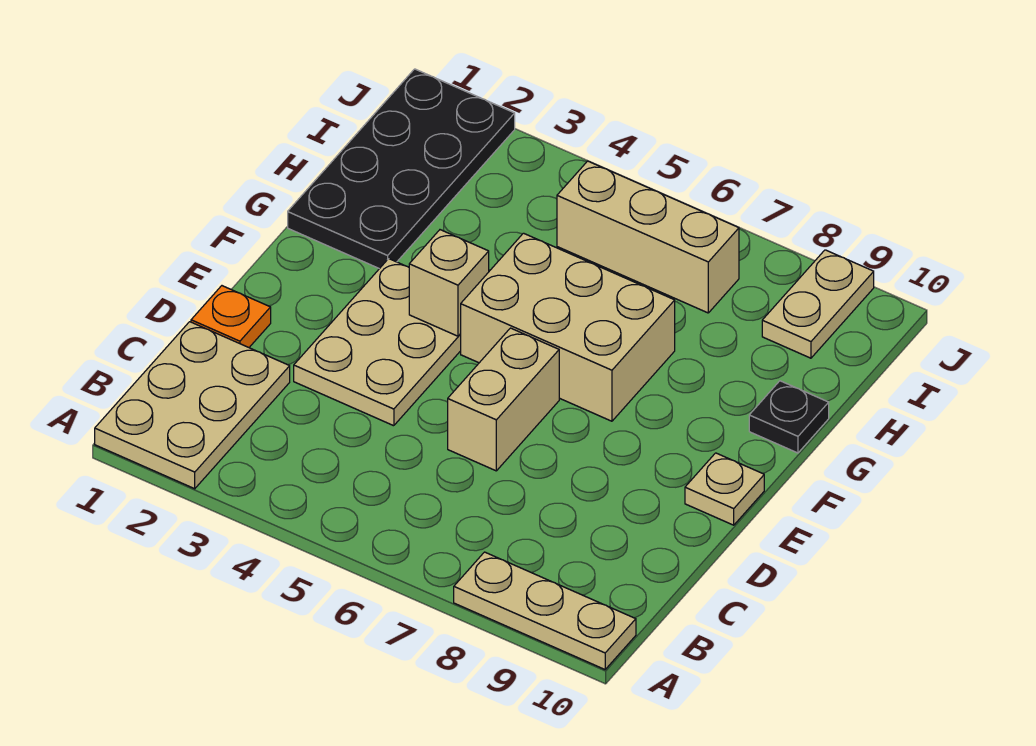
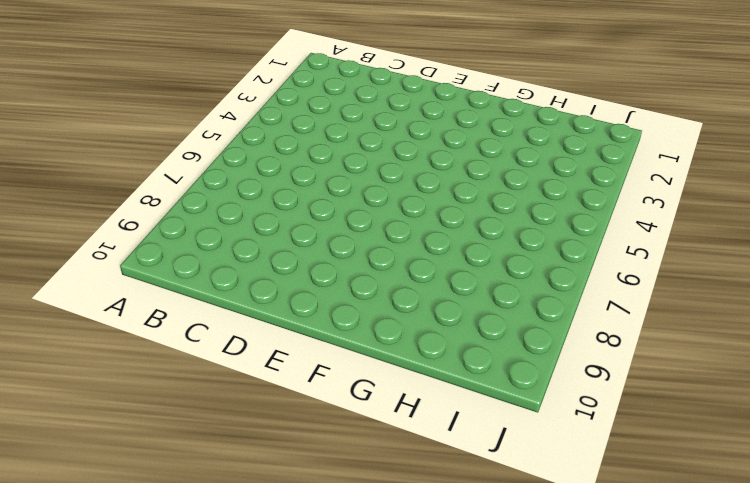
none -> tan plate A1:C2 level 1
none -> tan plate A8:A10 level 1
none -> orange plate D1 level 1

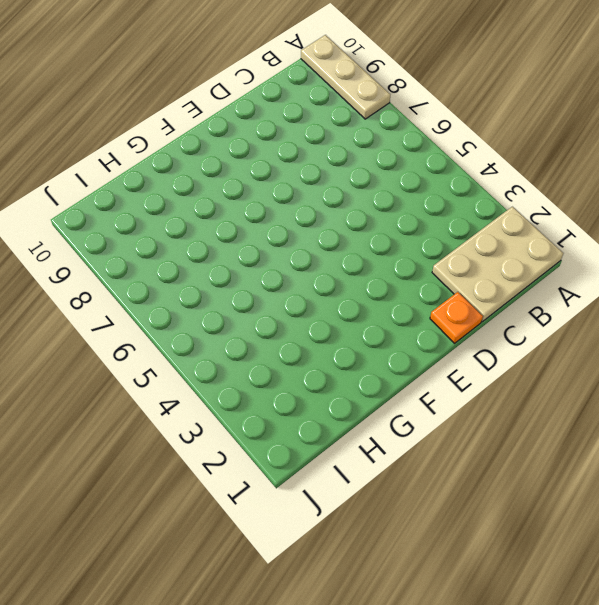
none -> tan plate D3:F4 level 1
none -> tan brick D6:E6 level 1
none -> tan plate E10 level 1

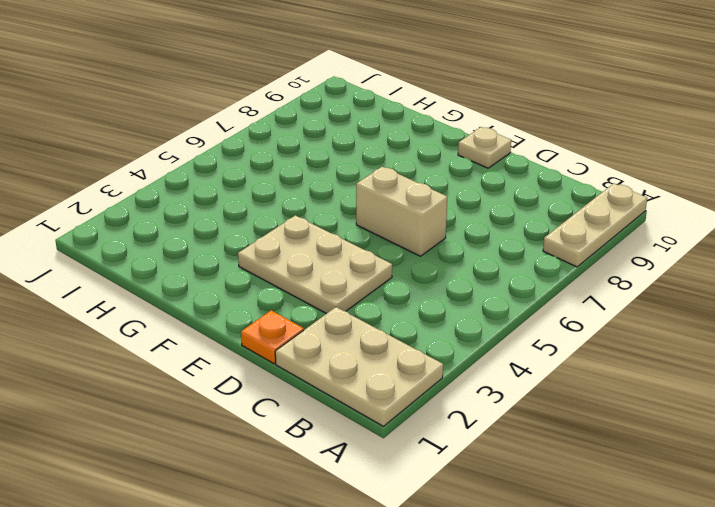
none -> tan brick F5:G7 level 1
none -> black plate G1:J2 level 1
none -> black plate G10 level 1

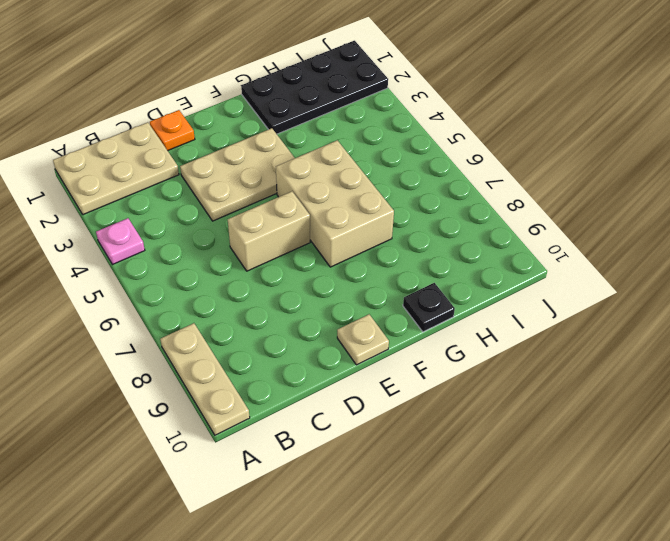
pink plate A4 level 1 -> none
none -> tan brick I5:I7 level 1
none -> tan plate I9:J9 level 1
none -> tan brick F4 level 2

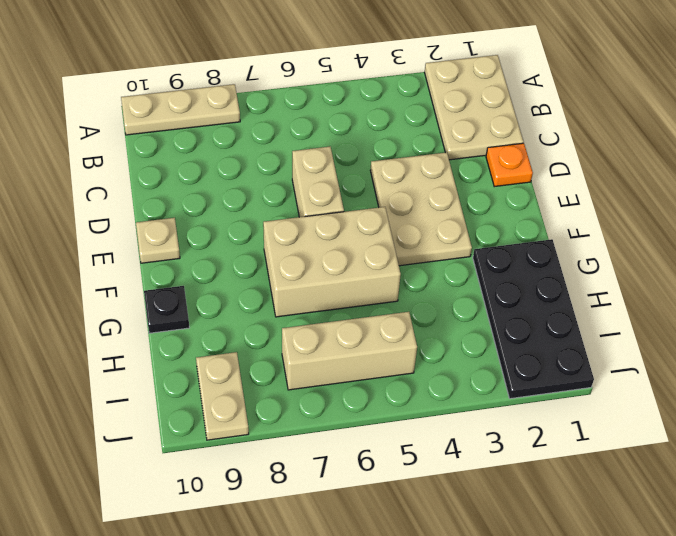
none -> tan brick F4 level 2

